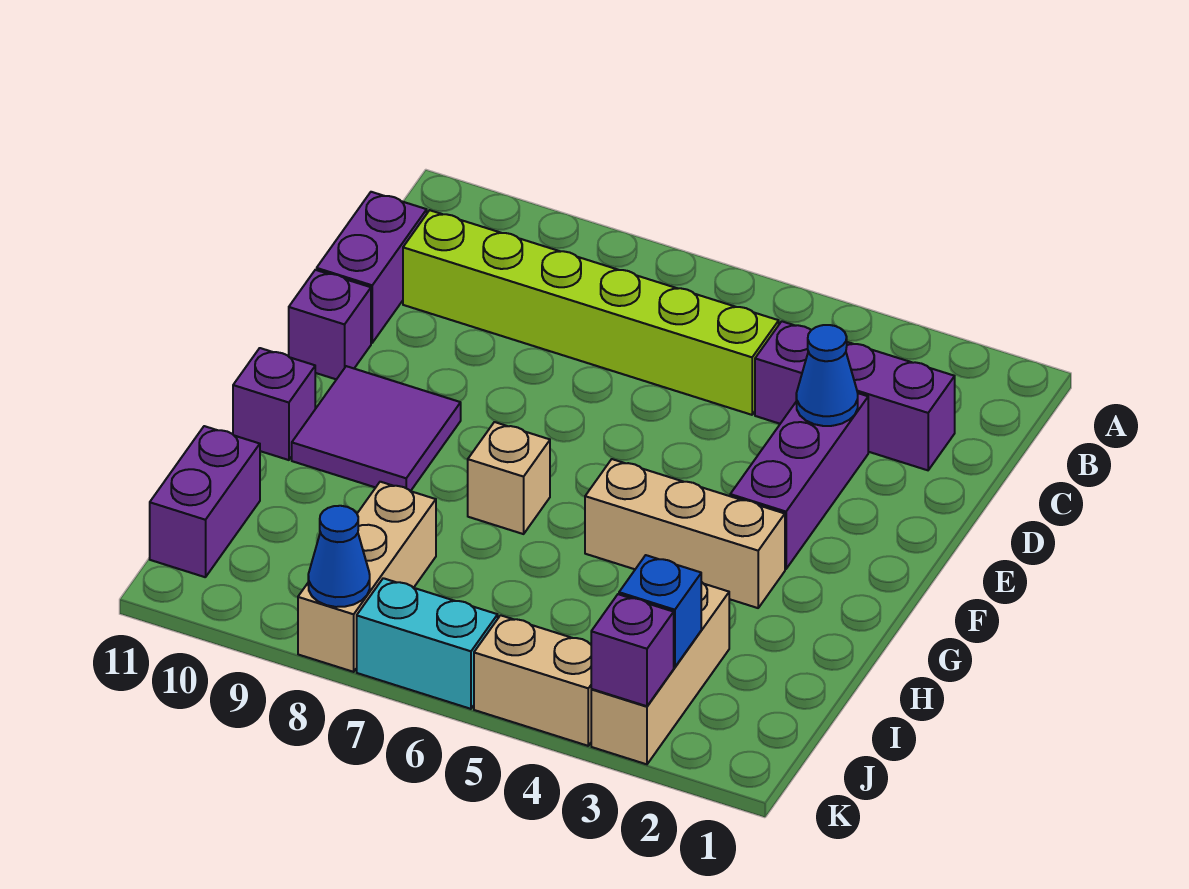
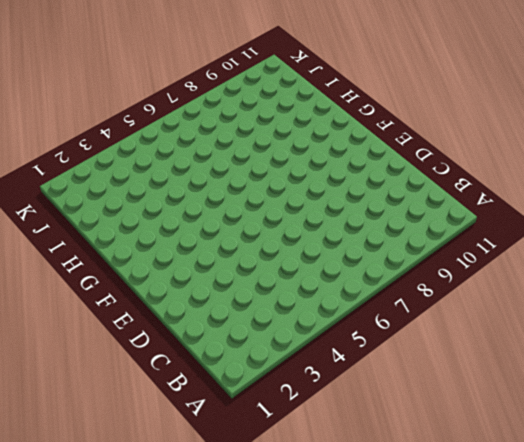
none -> purple brick C2:C4 level 1
none -> lime brick C5:C10 level 1
none -> purple brick C11:D11 level 1

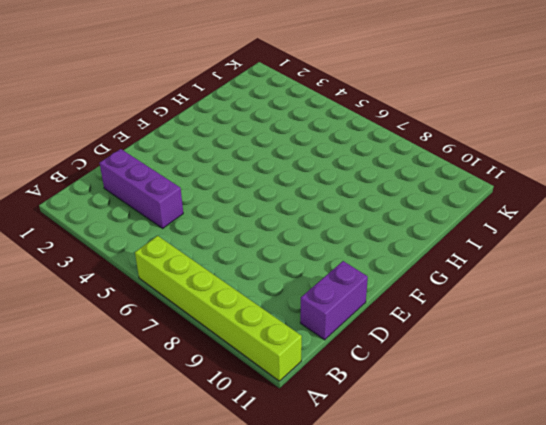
lime brick A6:A11 level 1 -> lime brick C5:C10 level 1
none -> purple brick D3:F3 level 1
none -> purple brick E11 level 1
none -> purple tile F9:G10 level 1

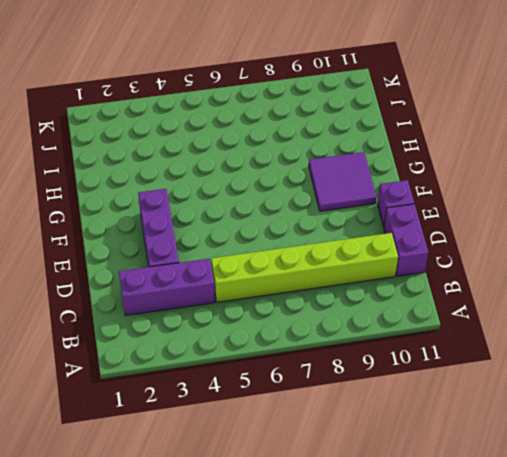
none -> tan brick G3:G5 level 1
none -> tan brick G7 level 1
none -> purple brick G11 level 1

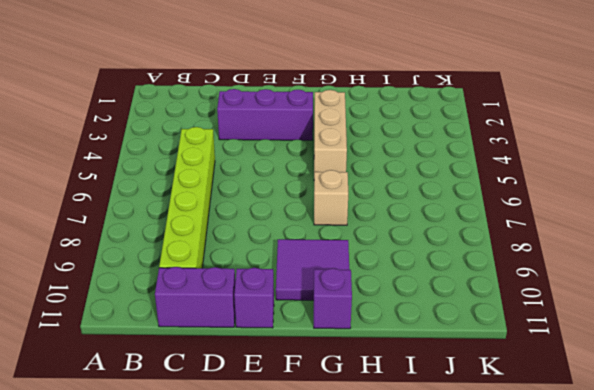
none -> purple brick C2:C4 level 1
none -> tan brick I3:K3 level 1
none -> tan brick I8:K8 level 1

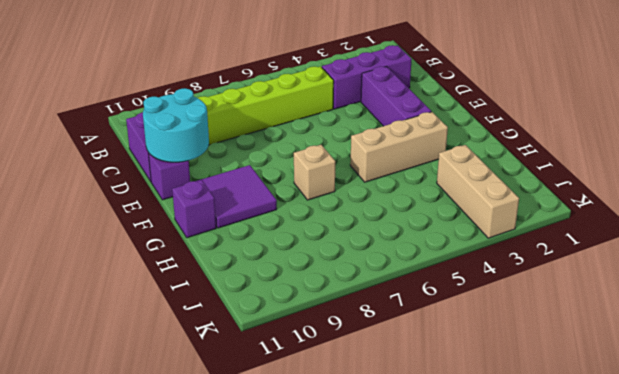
cyan round brick D10:E11 level 2 -> none
none -> tan brick I8:K8 level 1
none -> purple brick I11:J11 level 1
none -> tan brick K4:K5 level 1

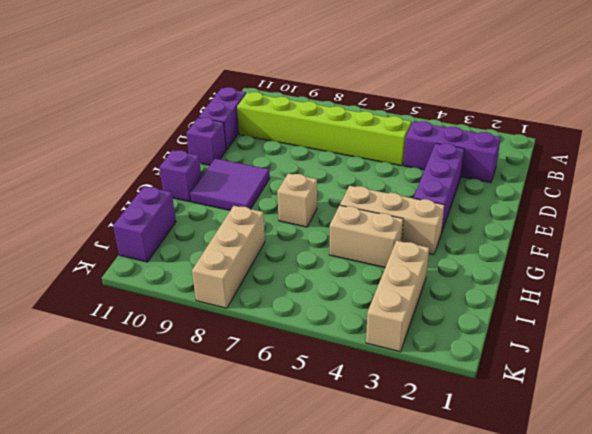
tan brick H4:H5 level 1 -> tan brick K4:K5 level 1
none -> cyan brick K6:K7 level 1
none -> blue cone D3 level 2
none -> blue brick J3 level 2

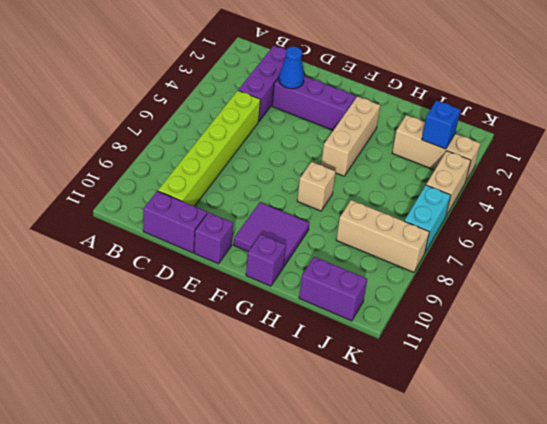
none -> purple brick K3 level 2
none -> blue cone K8 level 2

